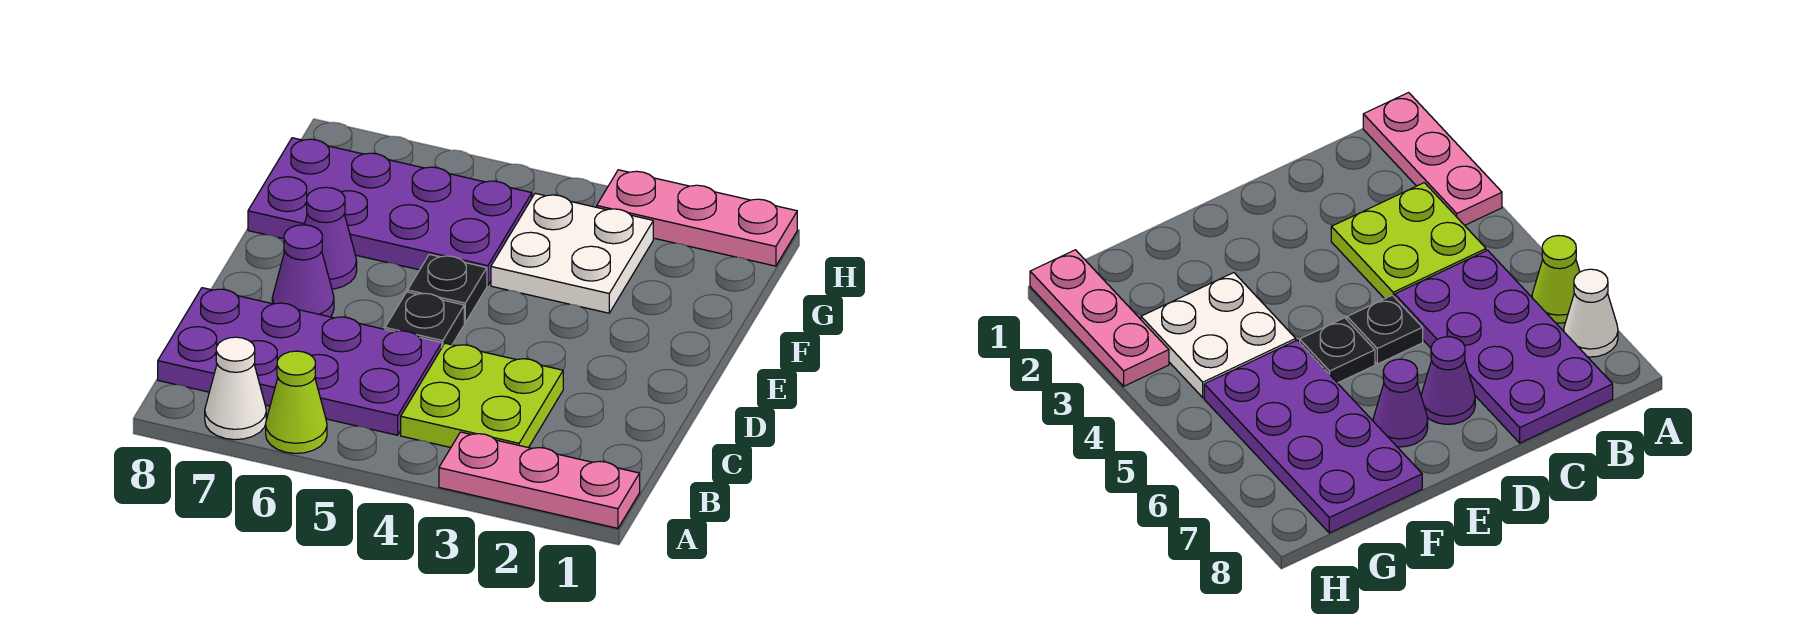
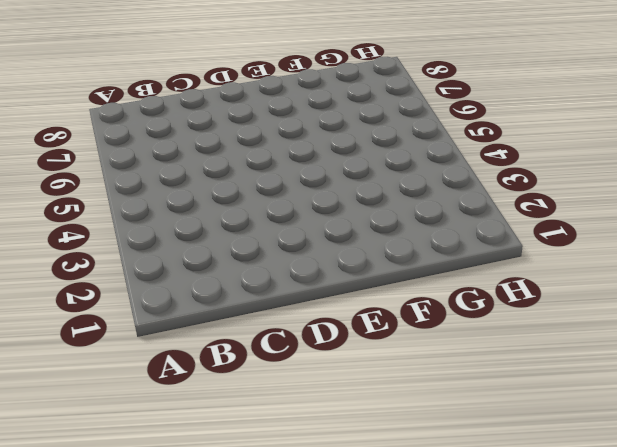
none -> pink plate A1:A3 level 1
none -> lime cone A6 level 1
none -> white cone A7 level 1

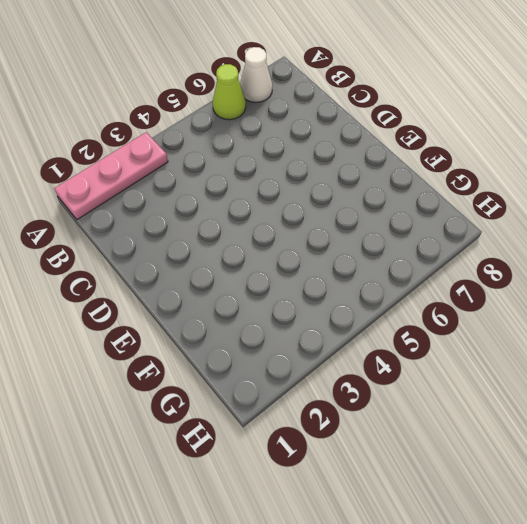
none -> lime plate B3:C4 level 1
none -> purple plate B5:C8 level 1
none -> black plate D5 level 1

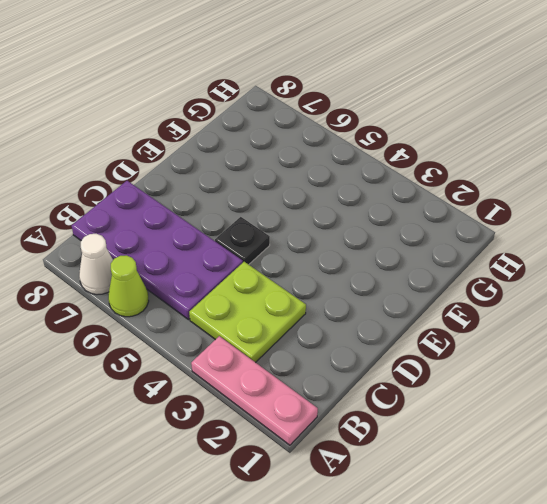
none -> purple cone D7 level 1
none -> black plate E5 level 1
none -> purple cone E7 level 1

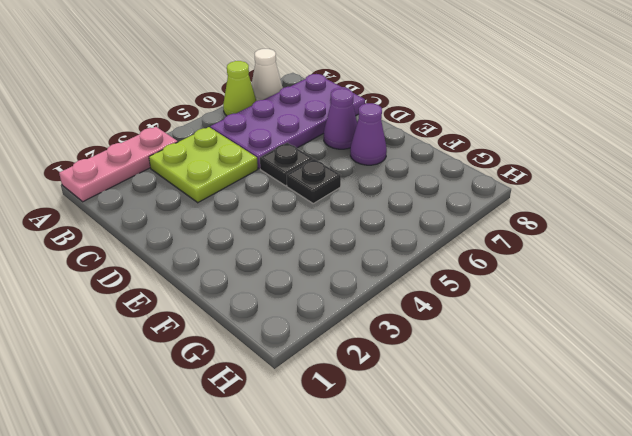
none -> white plate F3:G4 level 1
none -> purple plate F5:G8 level 1
none -> pink plate H1:H3 level 1

